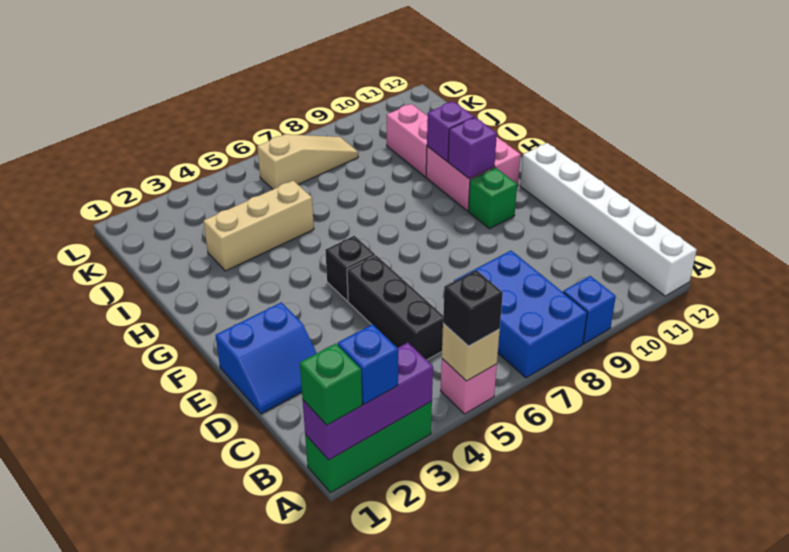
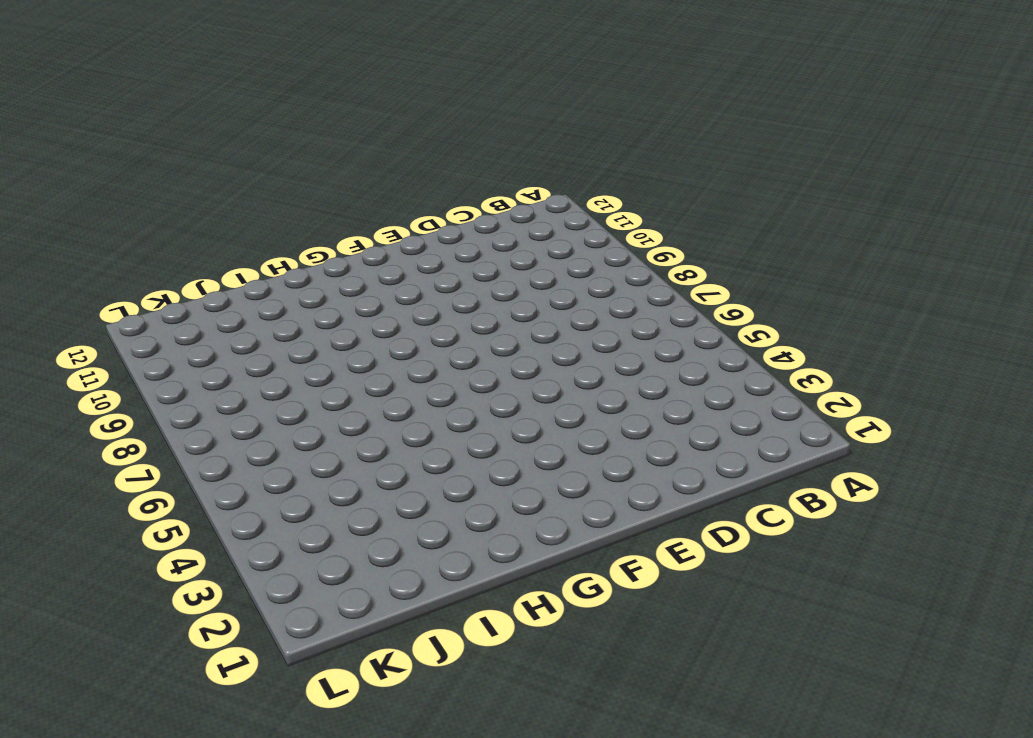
none -> green brick A1:A3 level 1
none -> pink brick A5 level 1
none -> blue brick A7:C8 level 1

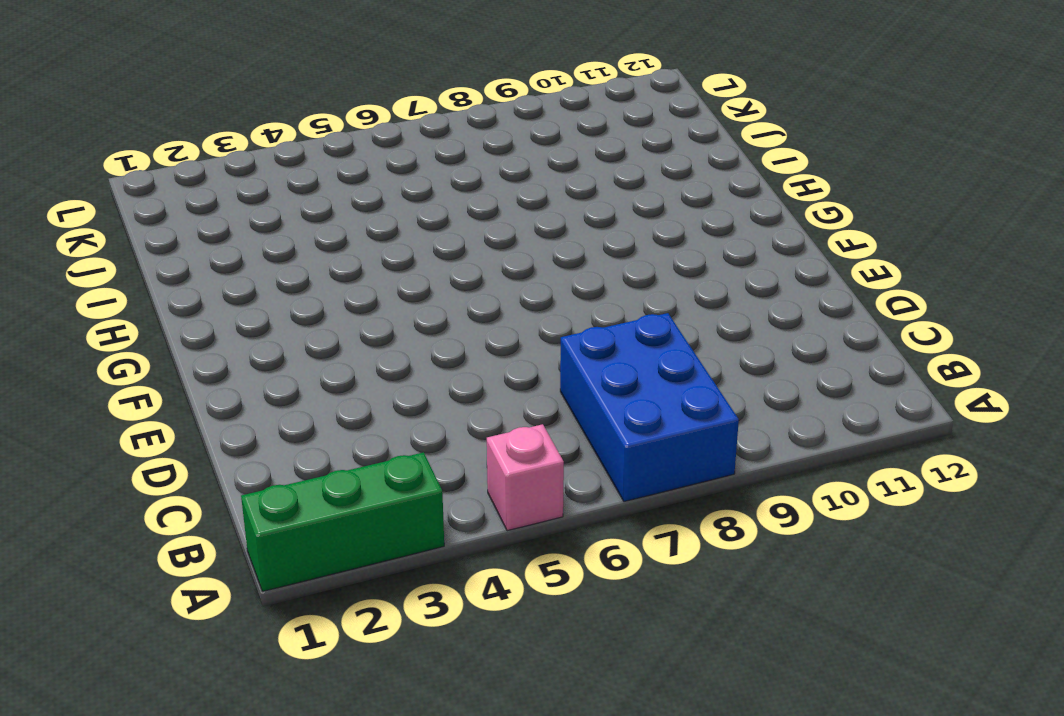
none -> blue brick A9 level 1
none -> white brick A12:F12 level 1
none -> black brick C5:E5 level 1

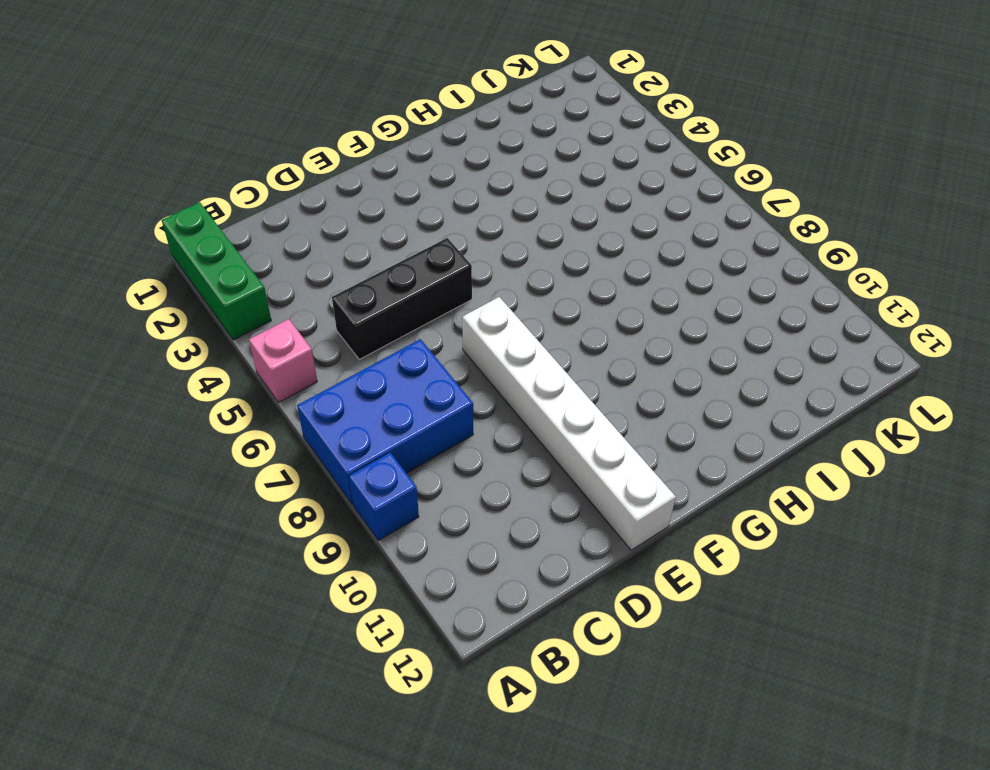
white brick E7:E12 level 1 -> white brick A12:F12 level 1
none -> blue slope D1:E2 level 1 top E
none -> black brick F5 level 1
none -> green brick F10 level 1

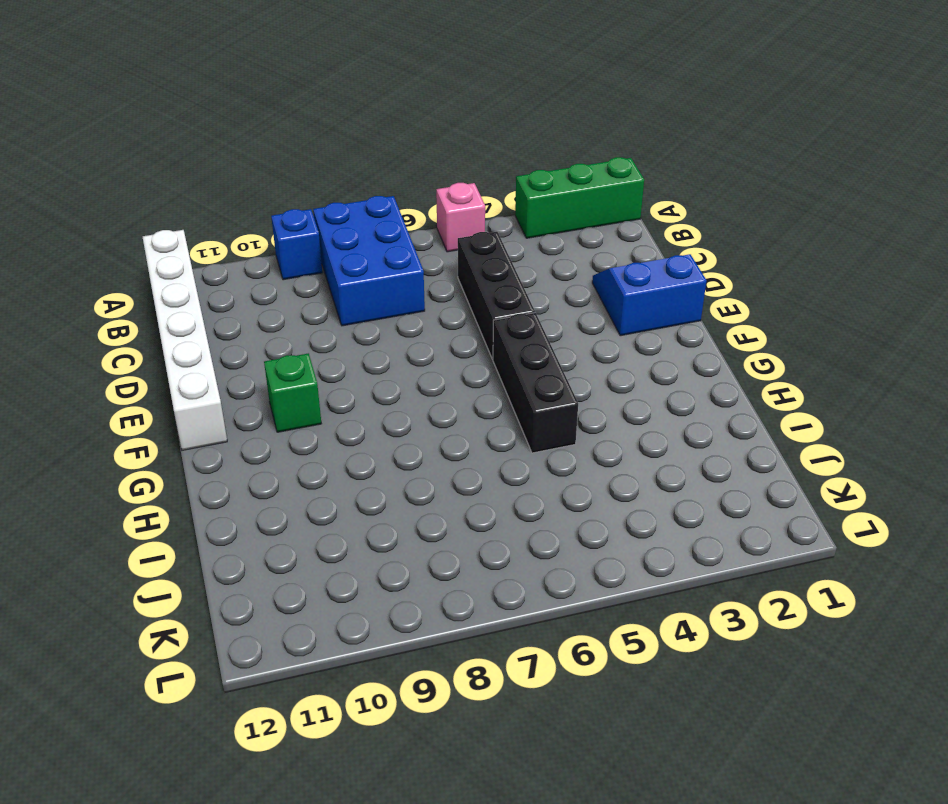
black brick F5:H5 level 1 -> black brick F5 level 1
none -> pink brick G10:H11 level 1
none -> tan brick I3:I5 level 1
none -> pink brick I10:J10 level 1

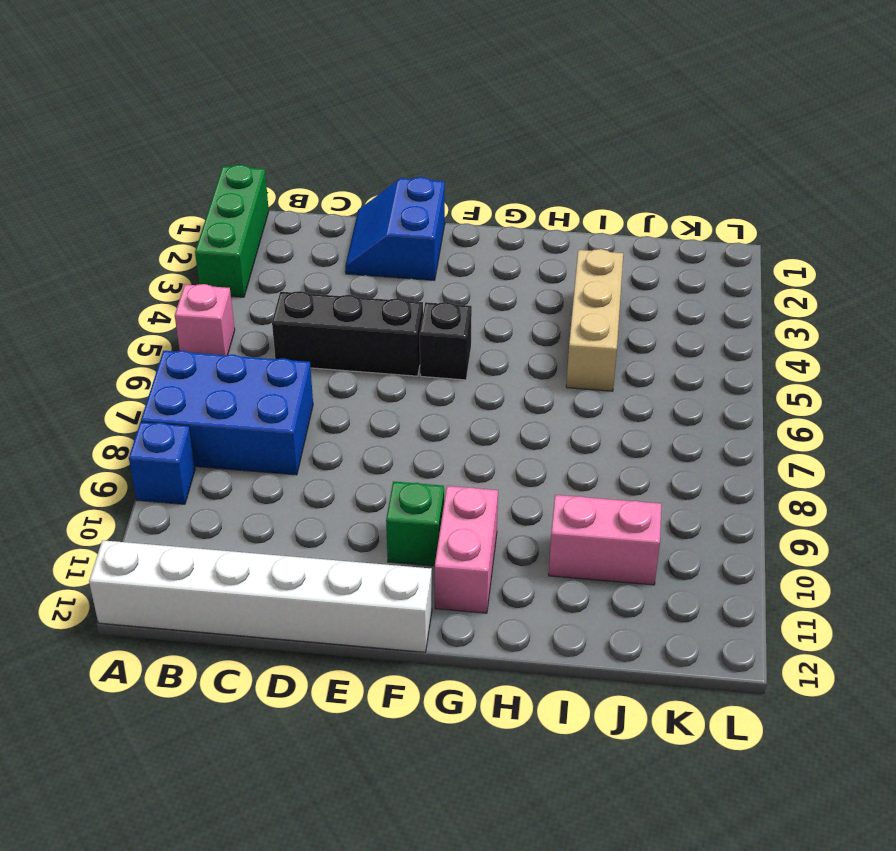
pink brick G10:G11 level 1 -> pink brick G10:H11 level 1
none -> tan slope K6:K8 level 1 top 6
none -> purple brick A1:A3 level 2
none -> tan brick A5 level 2

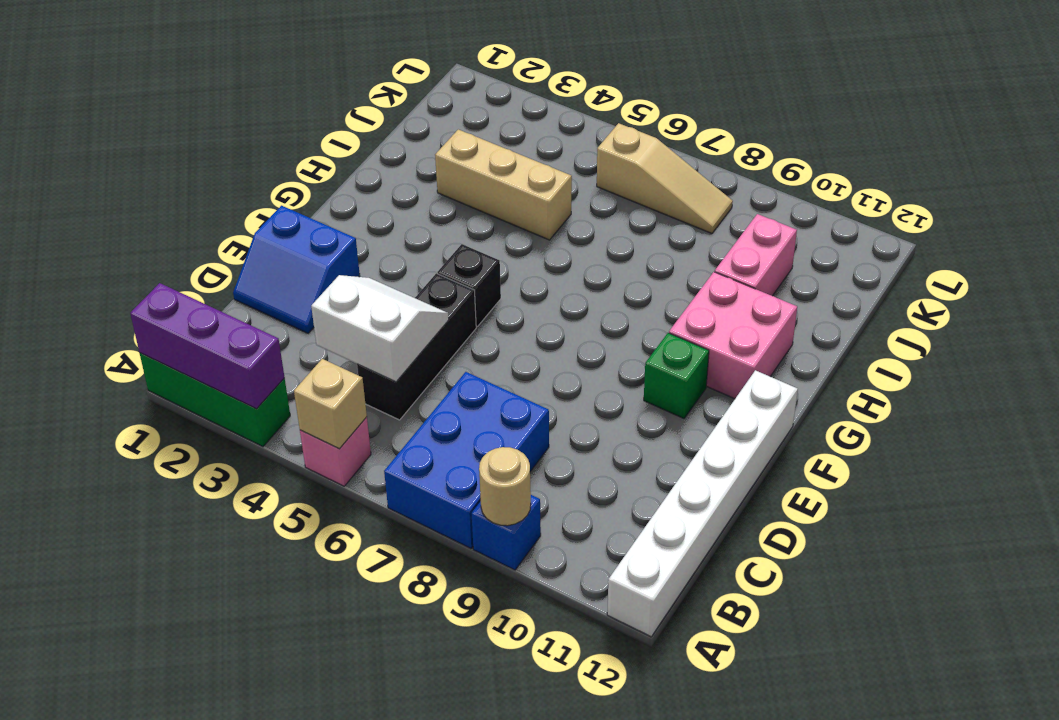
tan round brick A9 level 2 -> none
white slope C4:D5 level 2 top C -> none
none -> purple brick G10 level 2
none -> purple brick H10 level 2
none -> green brick A1 level 3

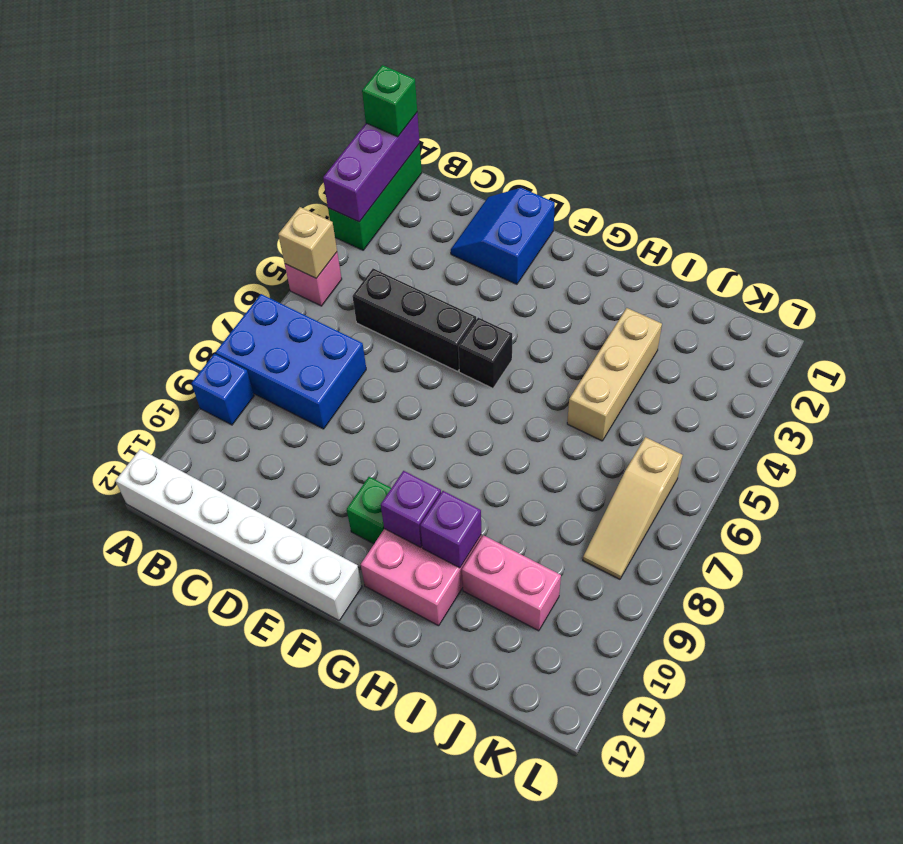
none -> blue brick A2 level 3
none -> black brick A5 level 3

